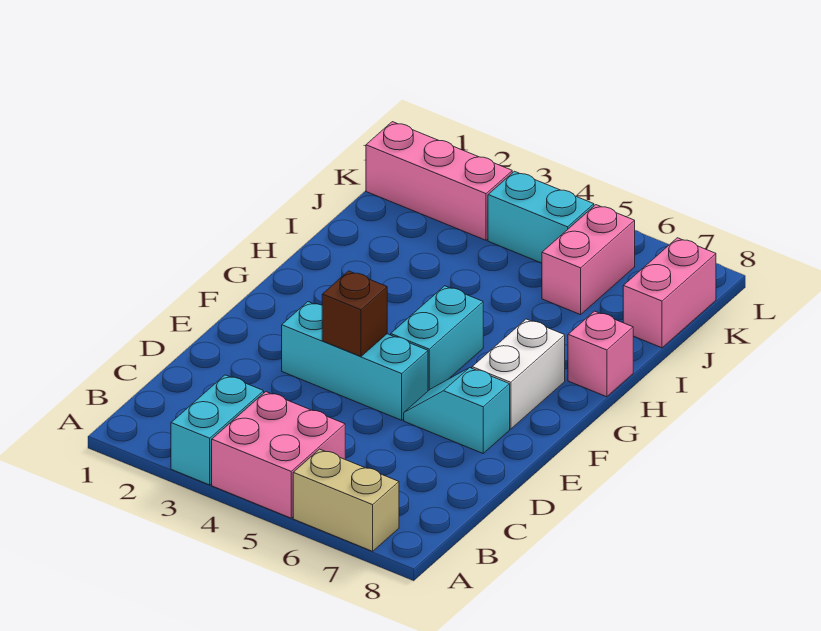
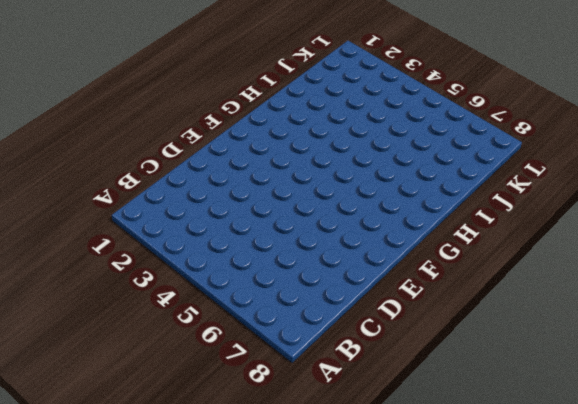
none -> cyan brick A3:B3 level 1
none -> pink brick A4:B5 level 1
none -> tan brick A6:A7 level 1

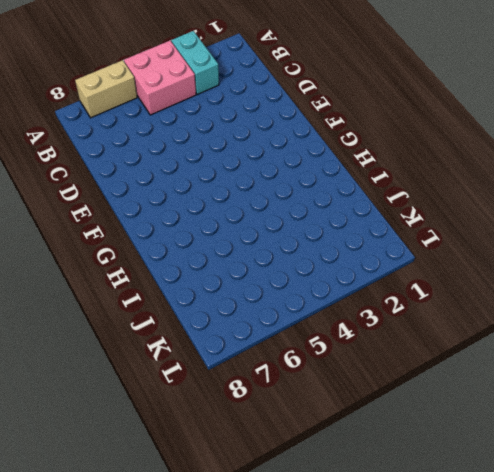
none -> cyan brick E3:E5 level 1
none -> cyan slope E6:E7 level 1 top 7
none -> cyan brick F5:G5 level 1

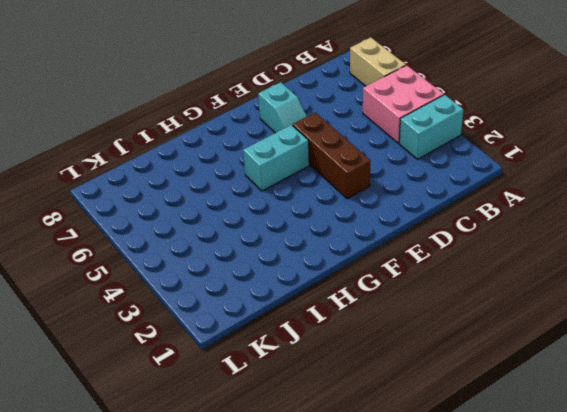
brown brick E3:E5 level 1 -> cyan brick E3:E5 level 1
none -> white brick F7:G7 level 1
none -> pink brick H8 level 1
none -> pink brick J6:K6 level 1

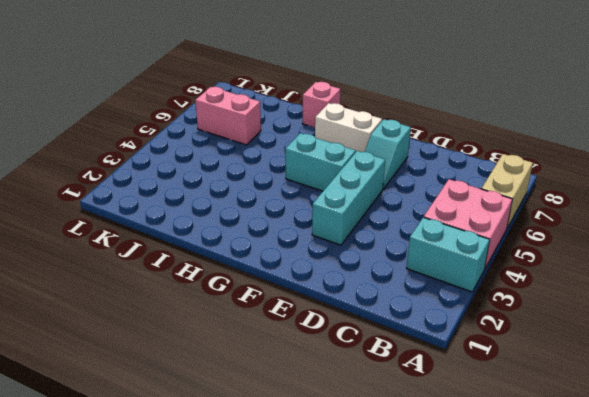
none -> pink brick J8:K8 level 1
none -> pink brick K1:K3 level 1
none -> cyan brick K4:K5 level 1

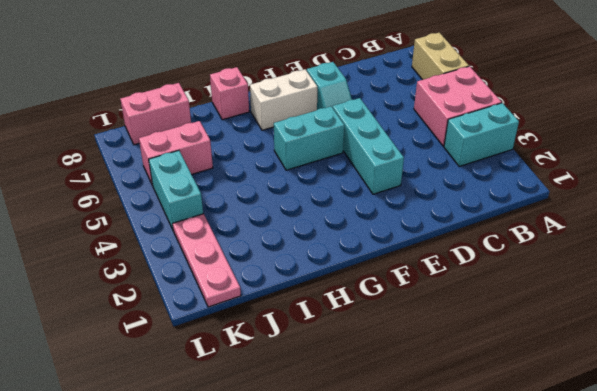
pink plate K1:K3 level 1 -> pink brick K1:K3 level 1
none -> brown brick E4 level 2

